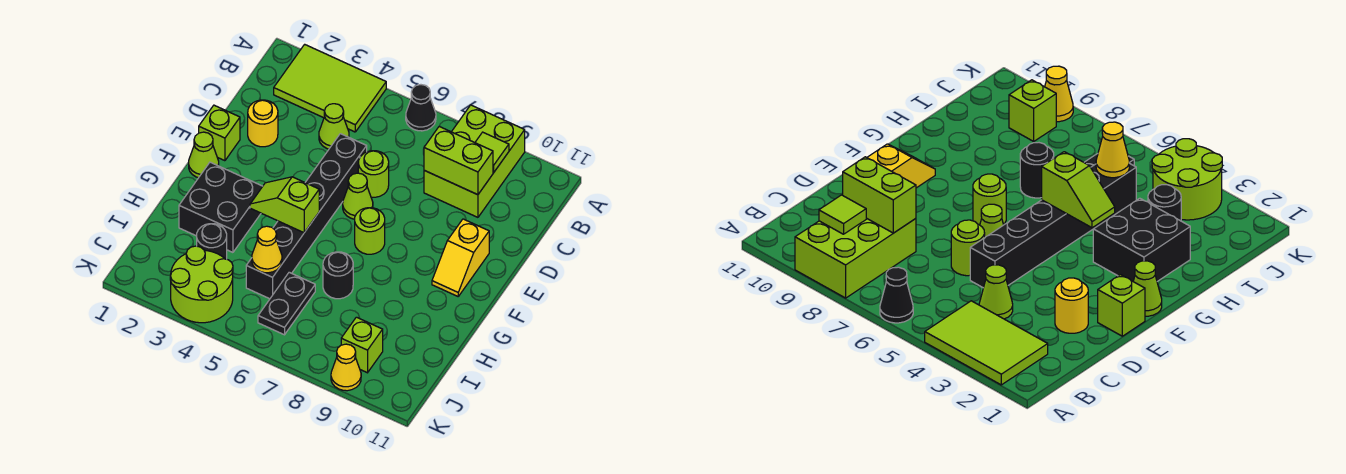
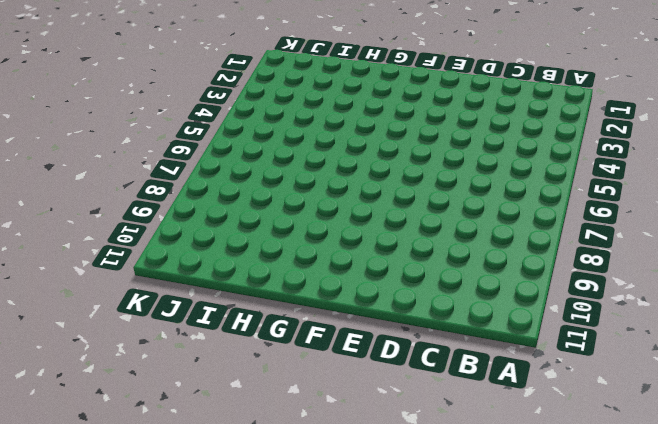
none -> lime tile A2:B4 level 1
none -> black cone A6 level 1
none -> lime brick A8:C9 level 1

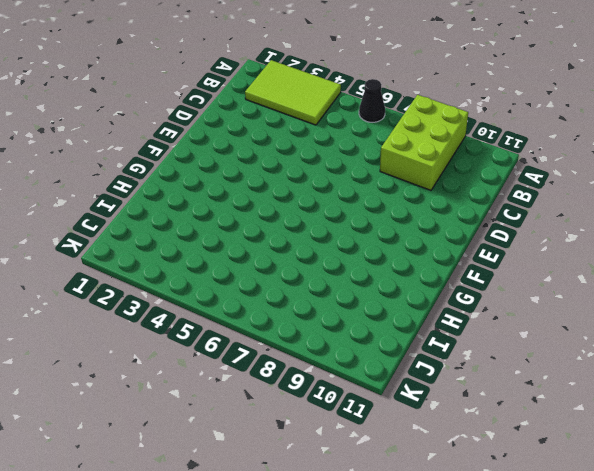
none -> lime cone C4 level 1
none -> yellow round brick D2 level 1
none -> black brick D5:I5 level 1

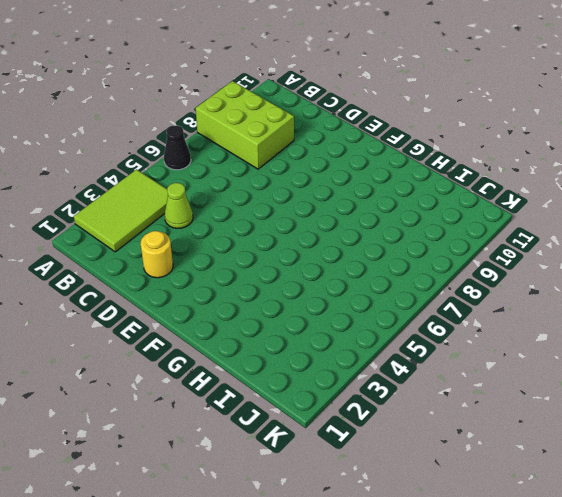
none -> black brick D5:I5 level 1
none -> lime round brick D6 level 1
none -> lime brick E1 level 1

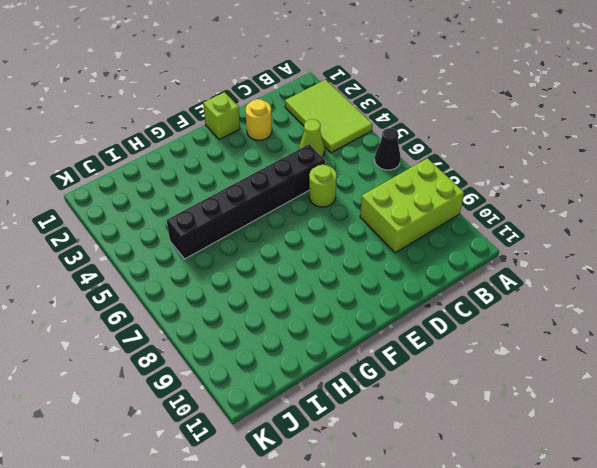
none -> lime cone E6 level 1
none -> yellow slope E10:F10 level 1 top E
none -> lime cone F1 level 1

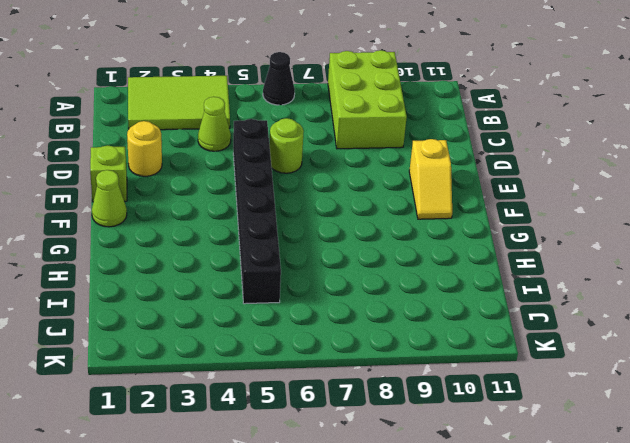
none -> lime cone E6 level 1
none -> lime round brick F7 level 1
none -> black brick G2:H3 level 1

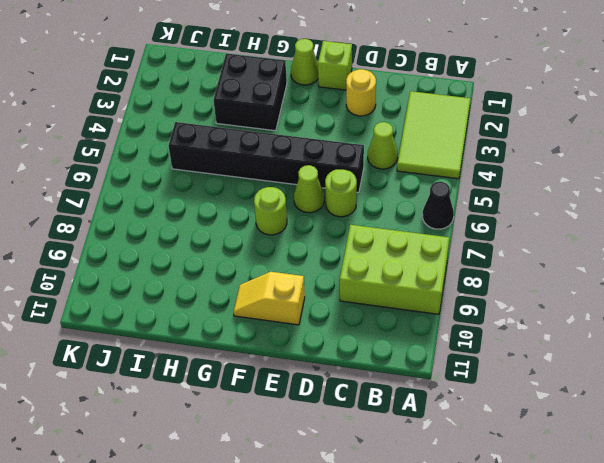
none -> black round brick H7 level 1
none -> black round brick I3 level 1
none -> black plate I6:J6 level 1

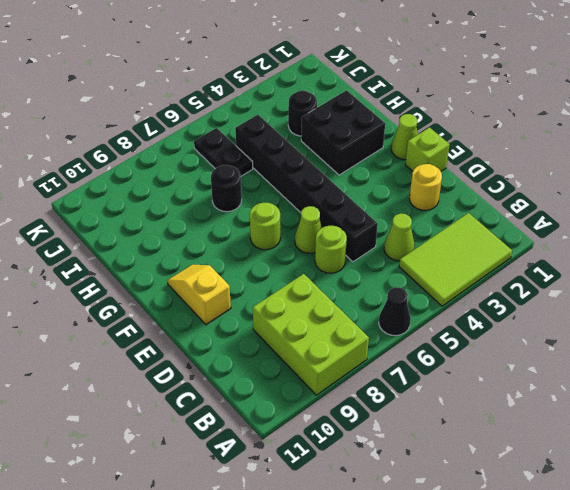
none -> lime round brick J3:K4 level 1
none -> lime brick J9 level 1
none -> yellow cone K9 level 1

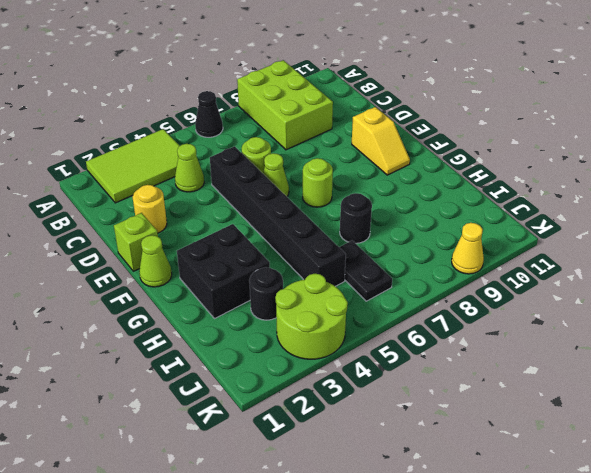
none -> lime brick J9 level 1
none -> lime tile B9 level 2
none -> lime brick C8:C9 level 2

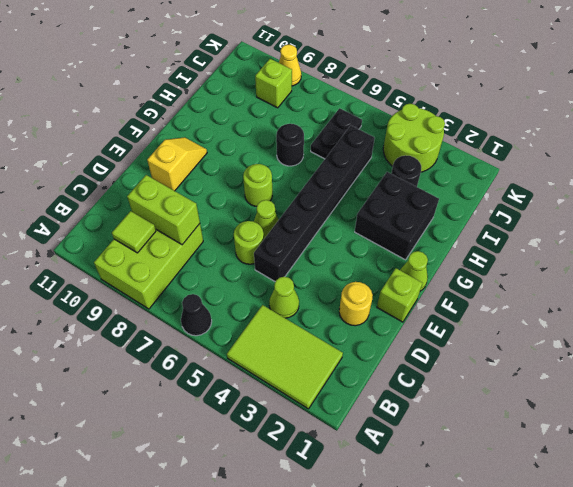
none -> lime slope G4:G5 level 2 top 5
none -> yellow cone I5 level 2

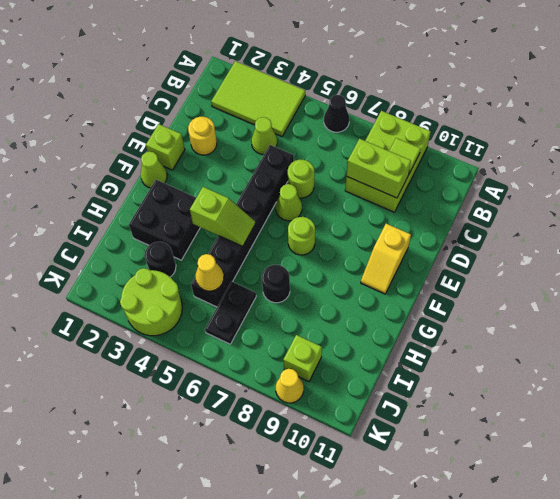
lime slope G4:G5 level 2 top 4 -> lime slope G4:G5 level 2 top 5

